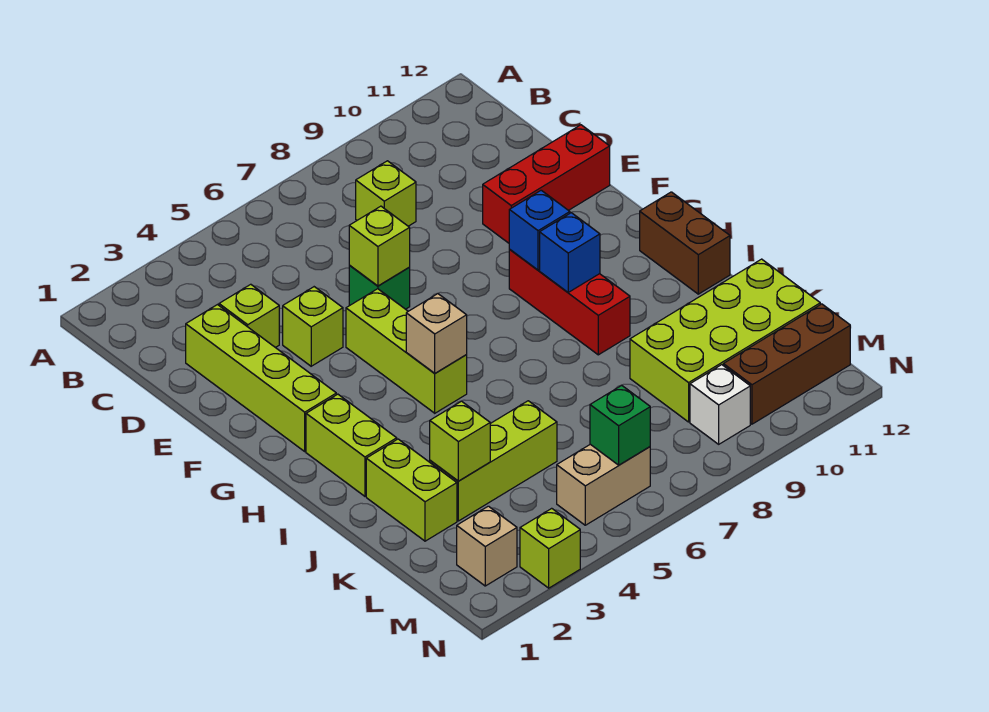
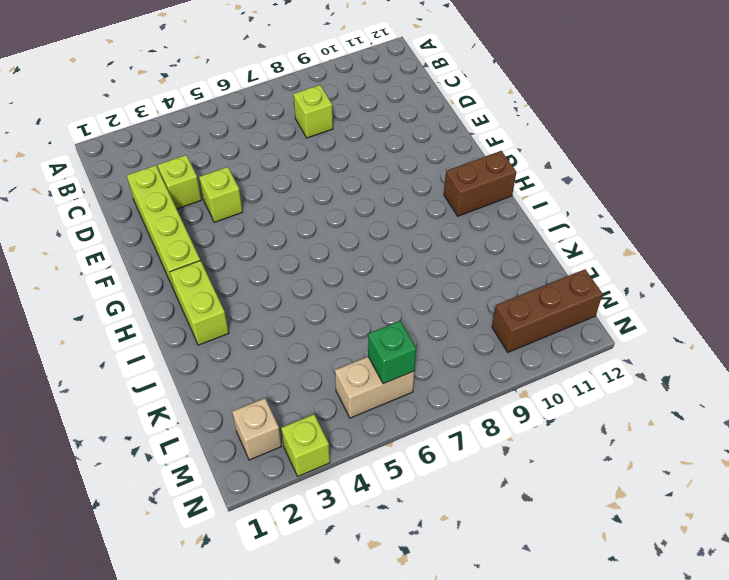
brown brick H11:H12 level 1 -> brown brick H12:I12 level 1
none -> green brick E6 level 1
none -> red brick E10:E12 level 1
none -> lime brick F5:H5 level 1

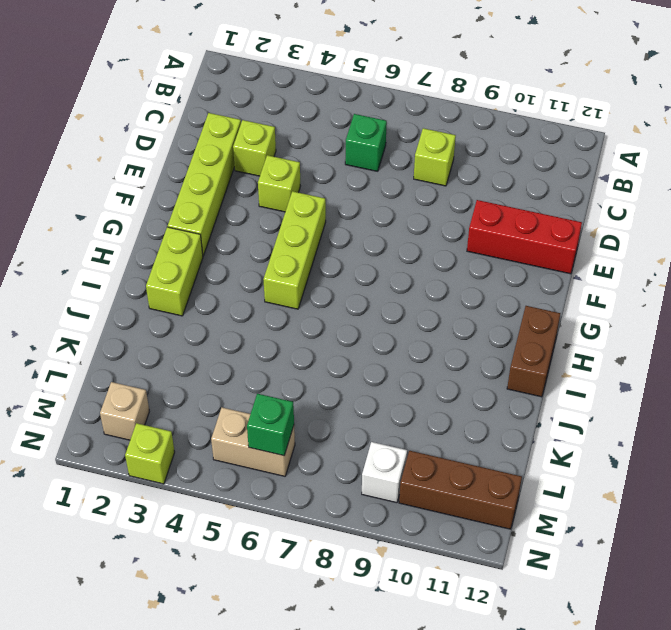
green brick C6 level 1 -> green brick E6 level 1
none -> red brick G9:I9 level 1
none -> lime brick J2:K2 level 1
none -> lime brick K3:K5 level 1

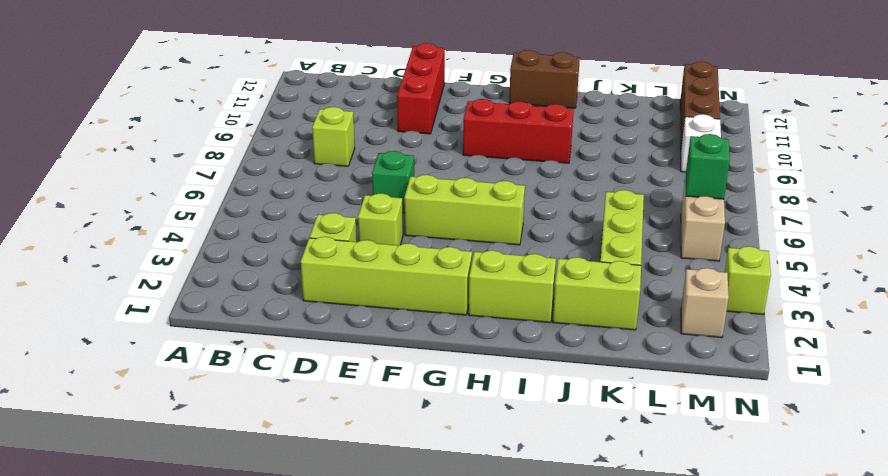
none -> lime brick K9:L12 level 1
none -> lime brick E6 level 2
none -> blue brick G9 level 2

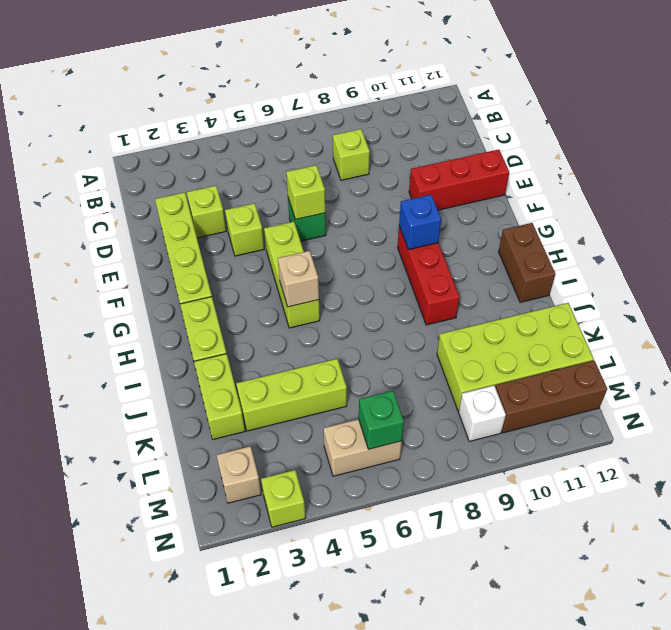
none -> blue brick H9 level 2
none -> lime brick K3 level 2

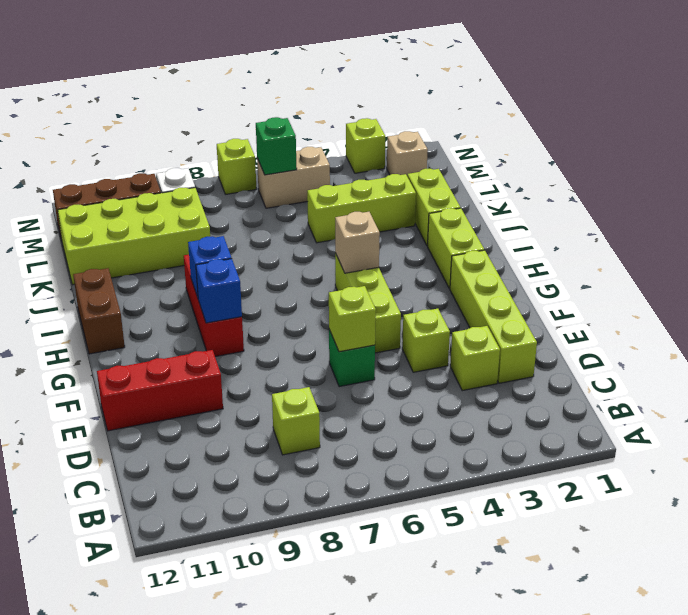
lime brick N7 level 1 -> lime brick K3 level 2

